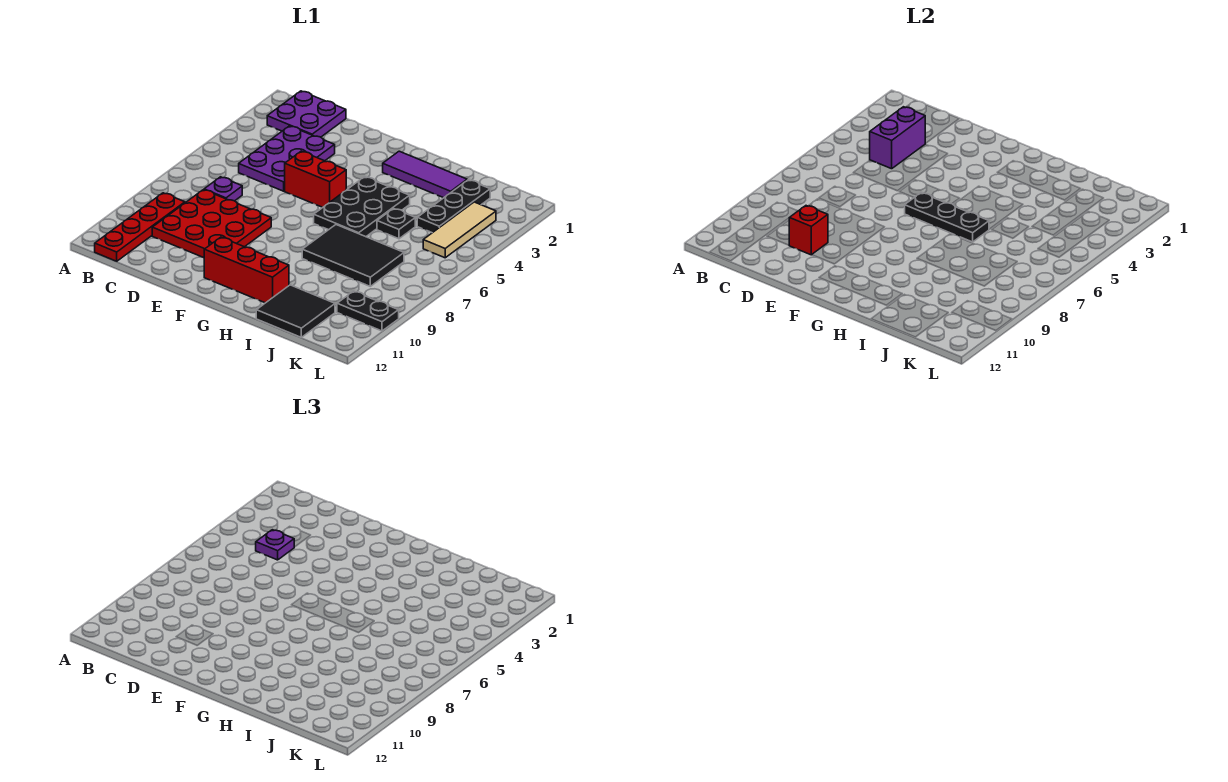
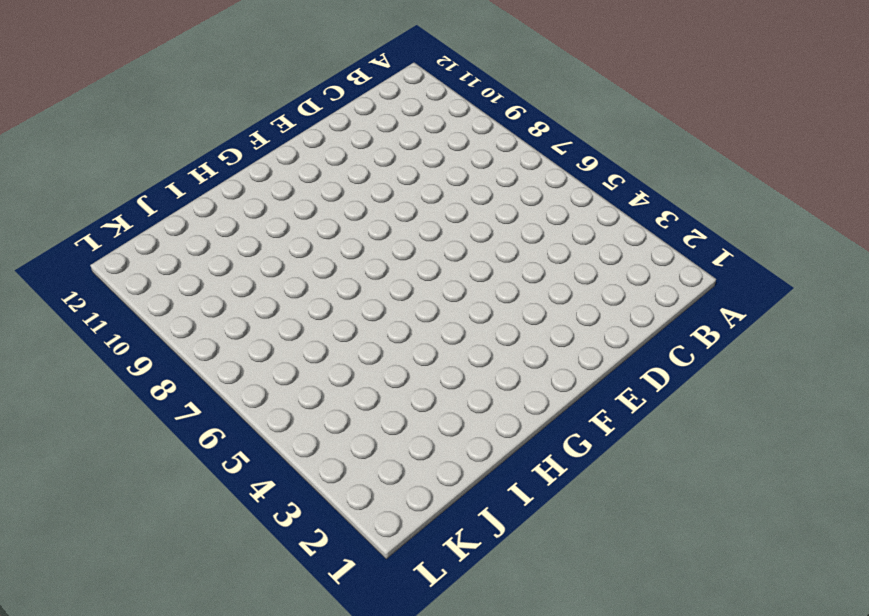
none -> purple plate B1:C2 level 1
none -> red plate B9:B12 level 1
none -> purple plate C3:D5 level 1

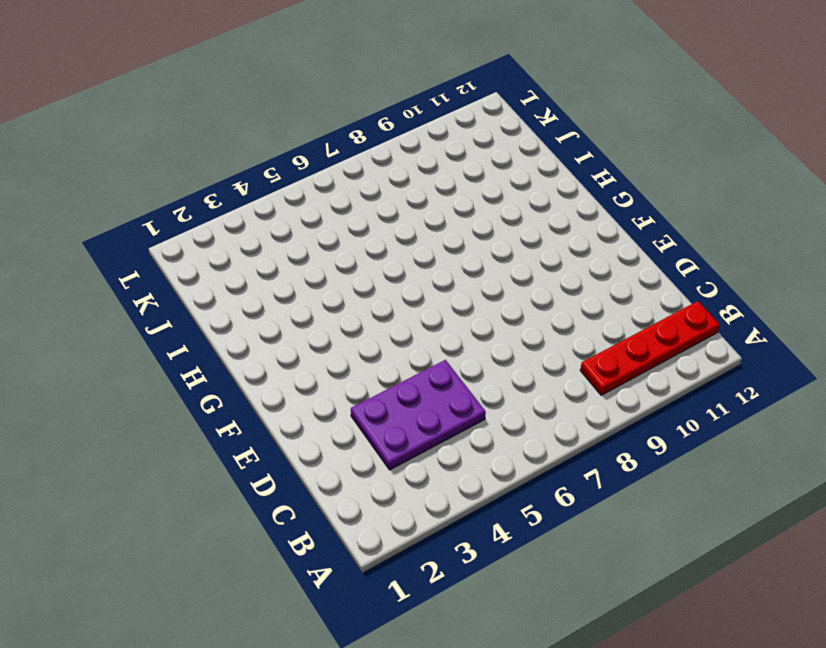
none -> purple plate B1:C2 level 1
none -> purple plate C7 level 1
none -> red plate C8:E10 level 1

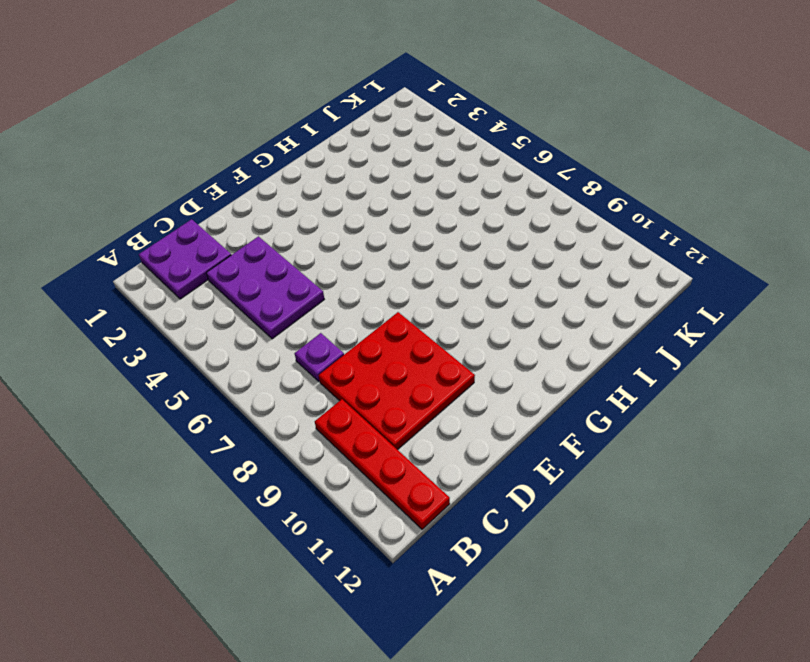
none -> red brick E5:F5 level 1
none -> red brick F11:H11 level 1
none -> purple tile G2:I2 level 1

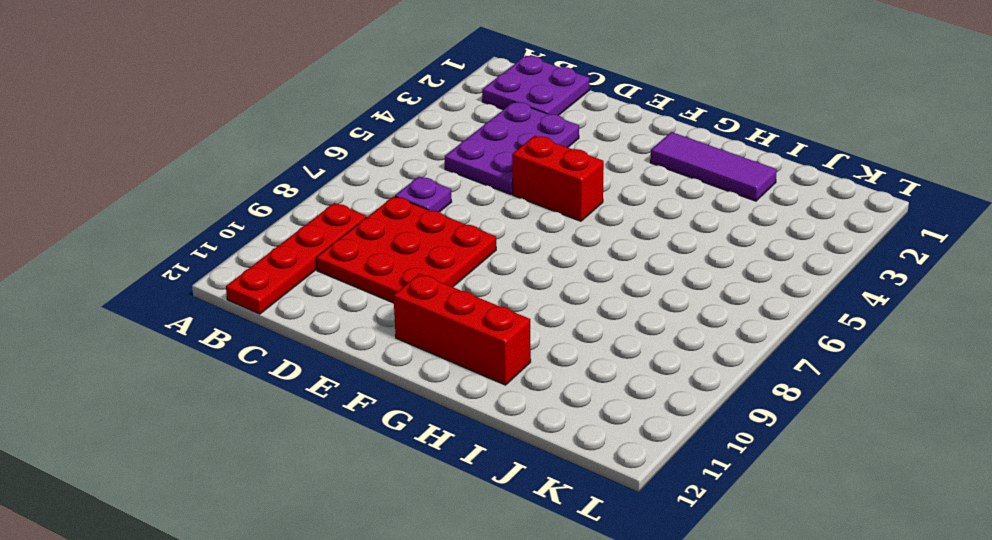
none -> black plate G4:H6 level 1
none -> black tile H7:J8 level 1
none -> black plate I5 level 1

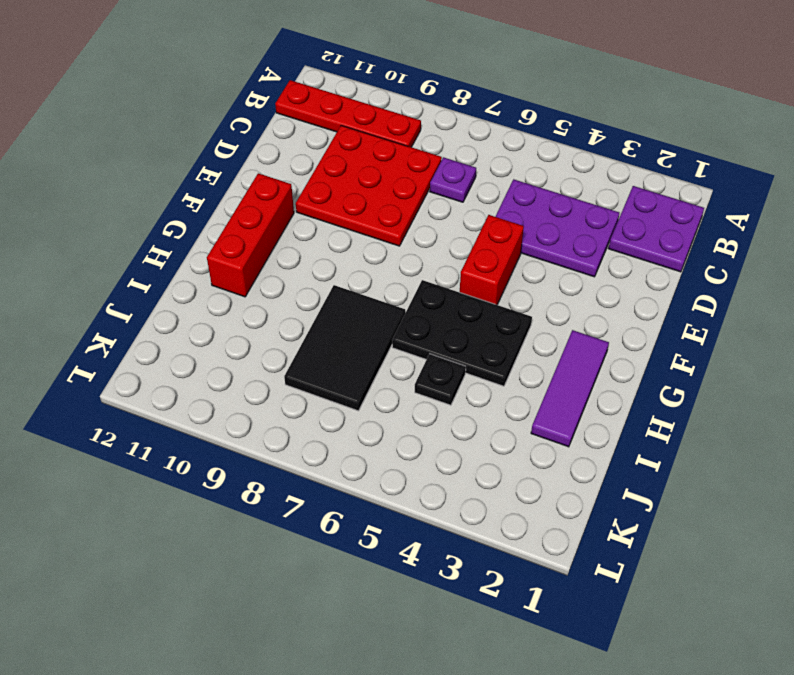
none -> black tile I11:J12 level 1
none -> black plate J2:J4 level 1
none -> tan tile K3:K5 level 1

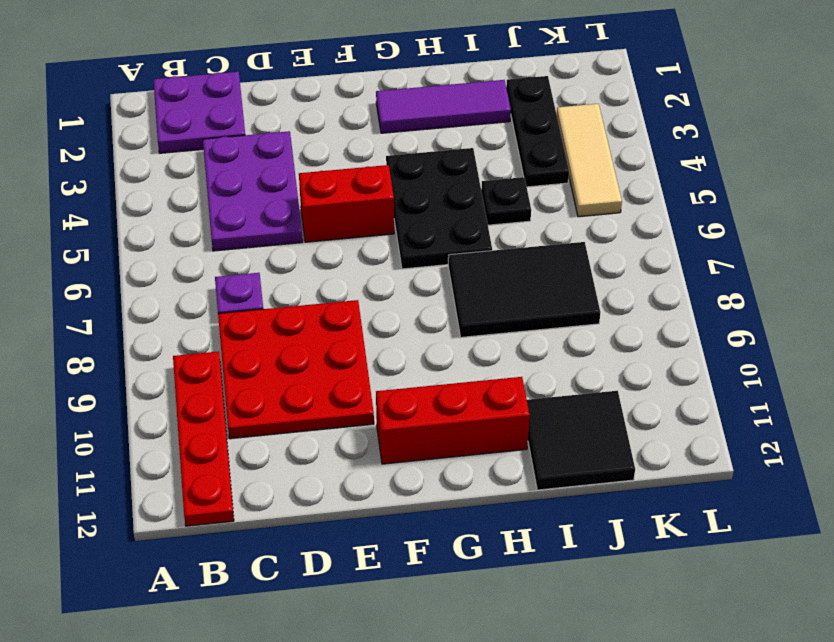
none -> black plate K10:L10 level 1
none -> purple brick C3:C4 level 2
none -> red brick D10 level 2

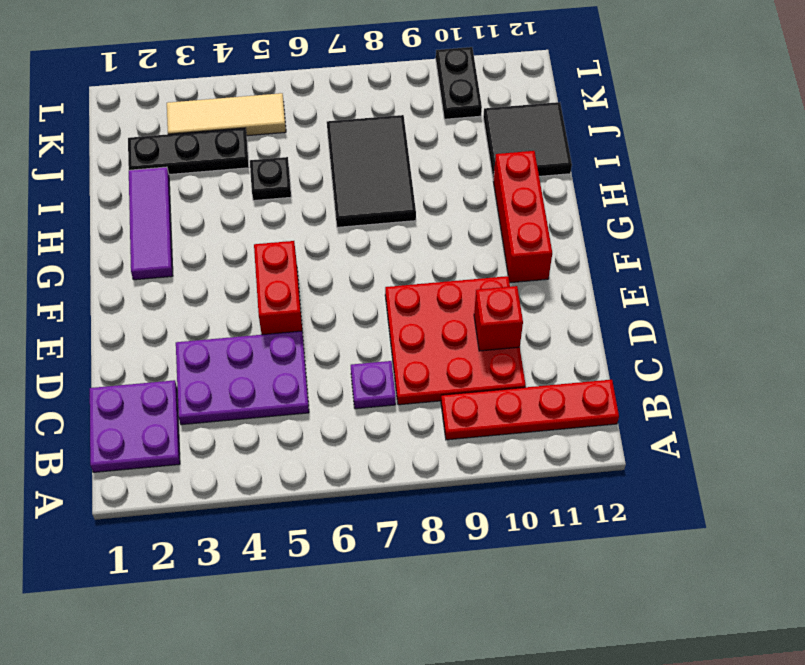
none -> black plate G4:H6 level 1
none -> purple brick C3:C4 level 2
none -> black plate F6:H6 level 2

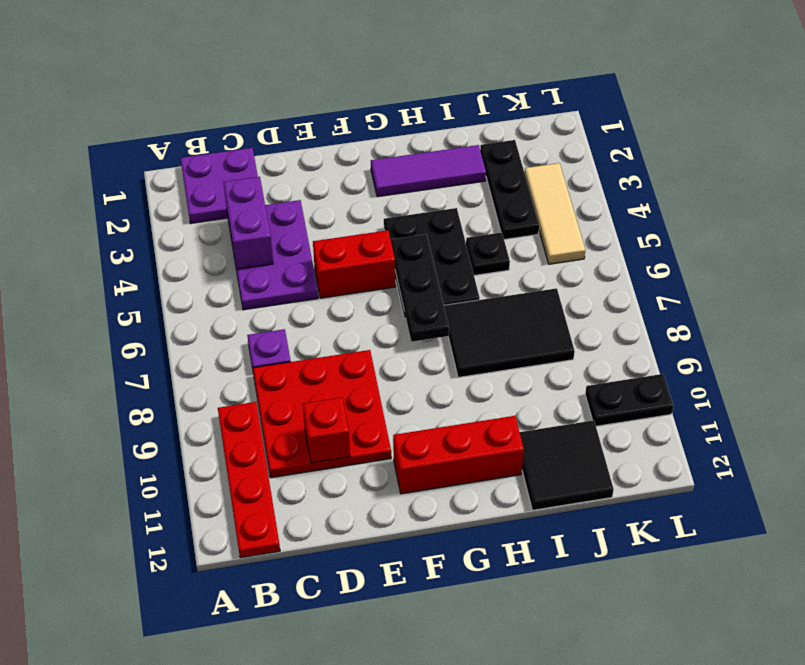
black plate G5:G7 level 2 -> black plate F6:H6 level 2
none -> purple plate C4 level 3

